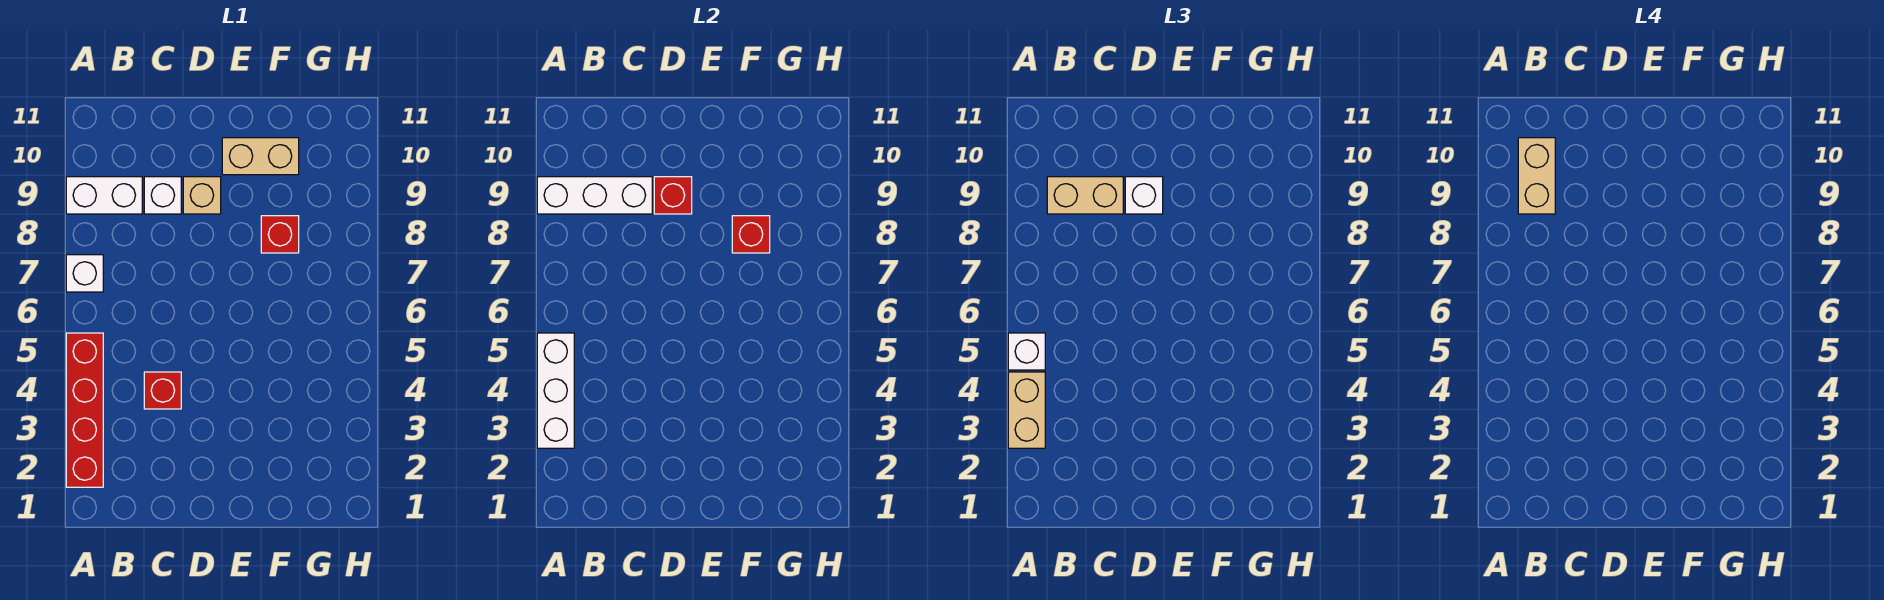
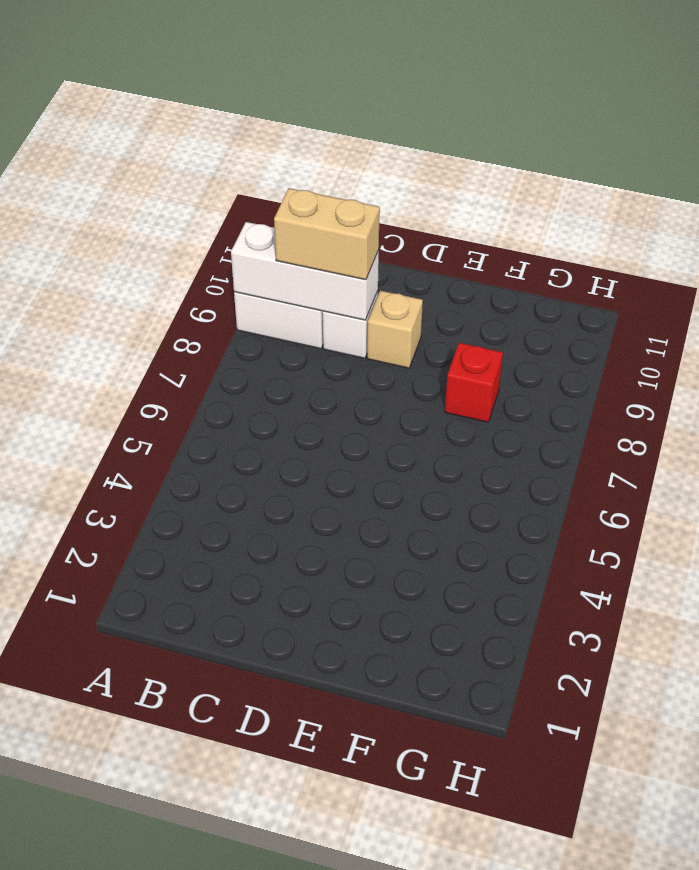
none -> red brick A2:A5 level 1
none -> white brick A7 level 1
none -> red brick C4 level 1

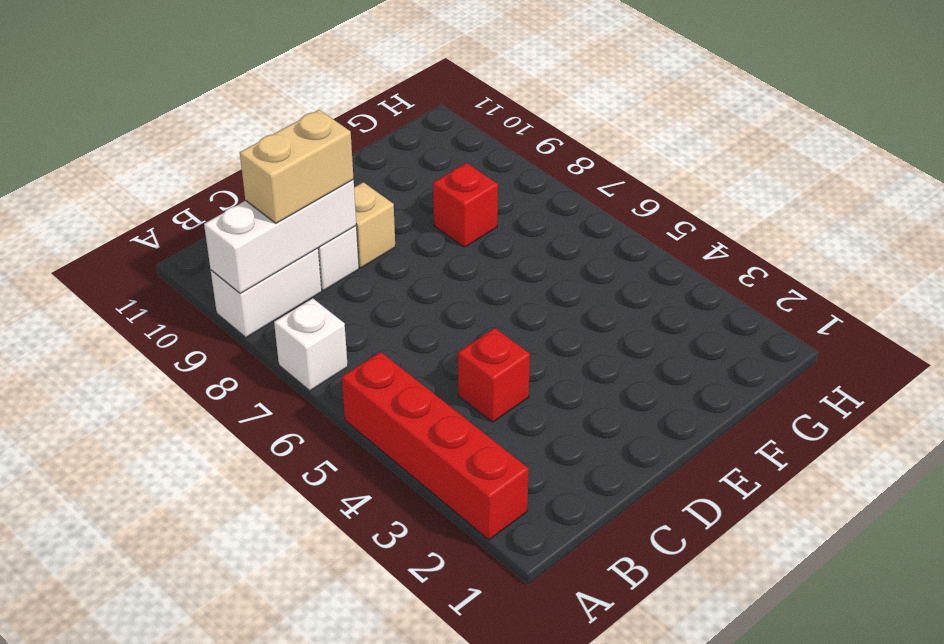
none -> tan brick E10:F10 level 1
none -> white brick A3:A5 level 2
none -> red brick D9 level 2

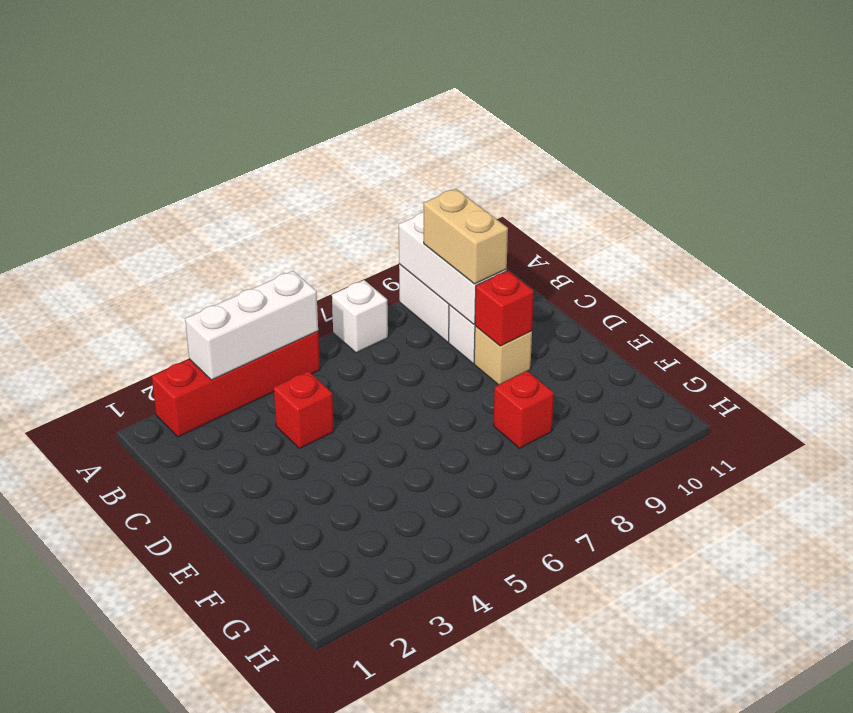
none -> tan brick E10:F10 level 1
none -> red brick F8 level 2
none -> tan brick A3:A4 level 3

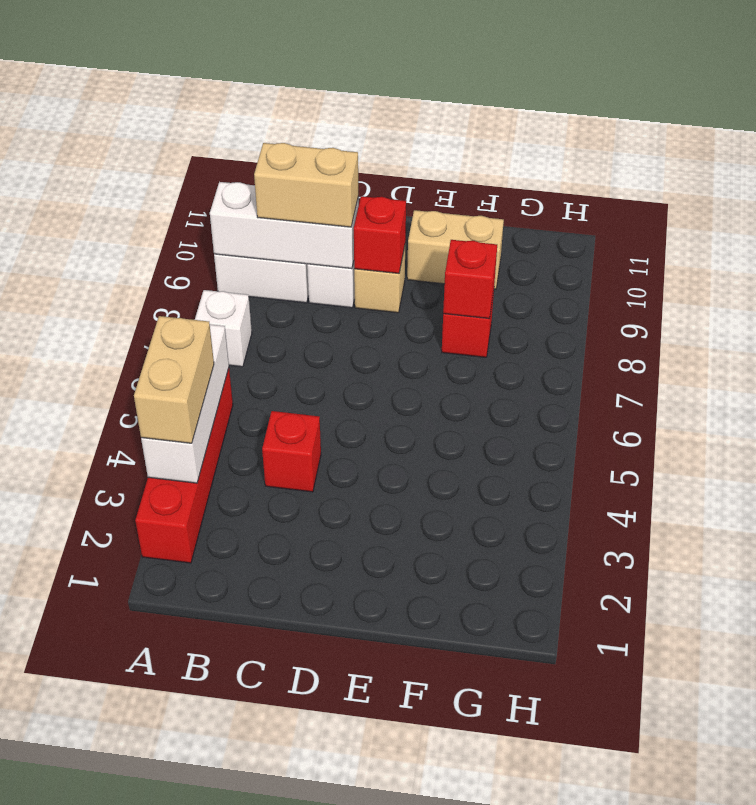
none -> white brick A5 level 3
none -> white brick D9 level 3
none -> tan brick B9:B10 level 4

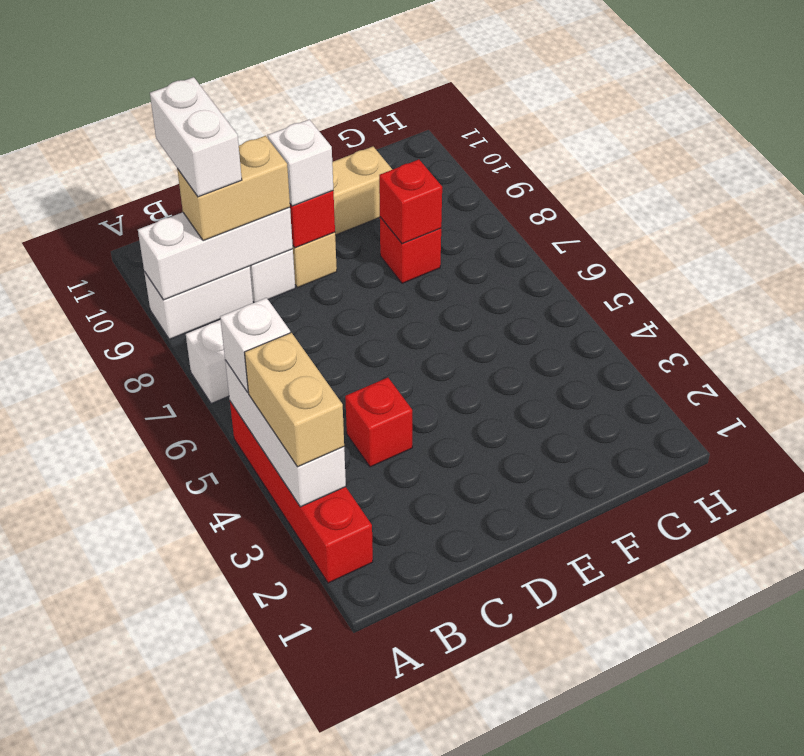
white brick B9:B10 level 4 -> tan brick B9:B10 level 4

